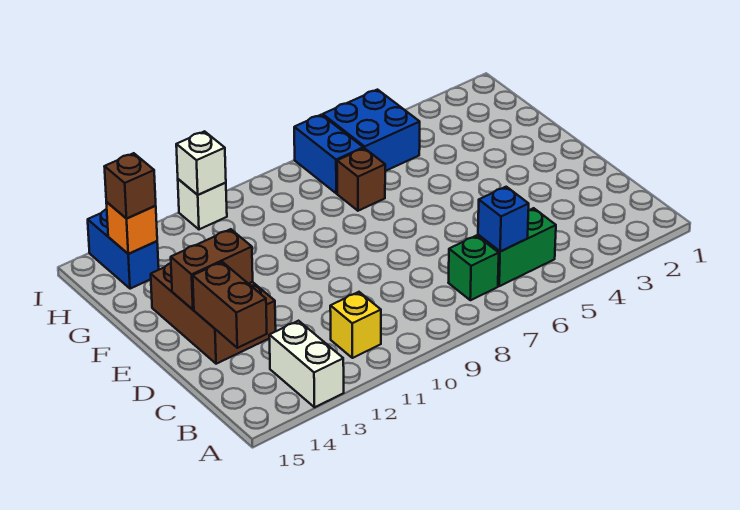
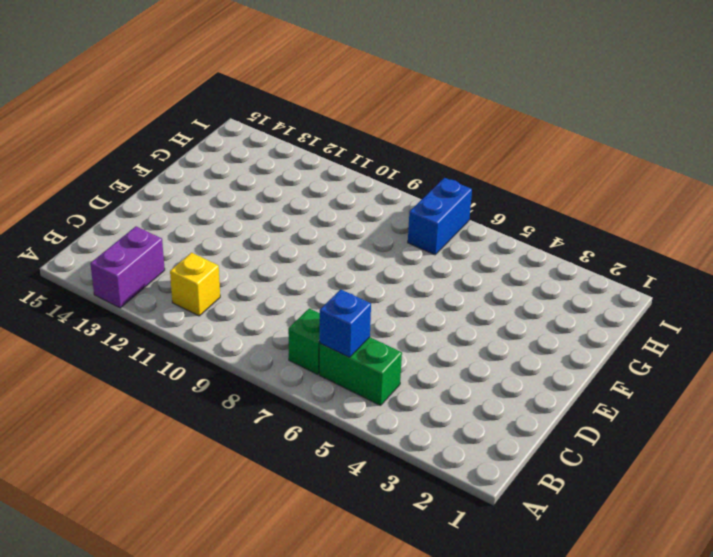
purple brick A13:B13 level 1 -> white brick A13:B13 level 1
none -> brown brick D13:F14 level 1
none -> brown brick G7 level 1
none -> blue brick H5:I6 level 1

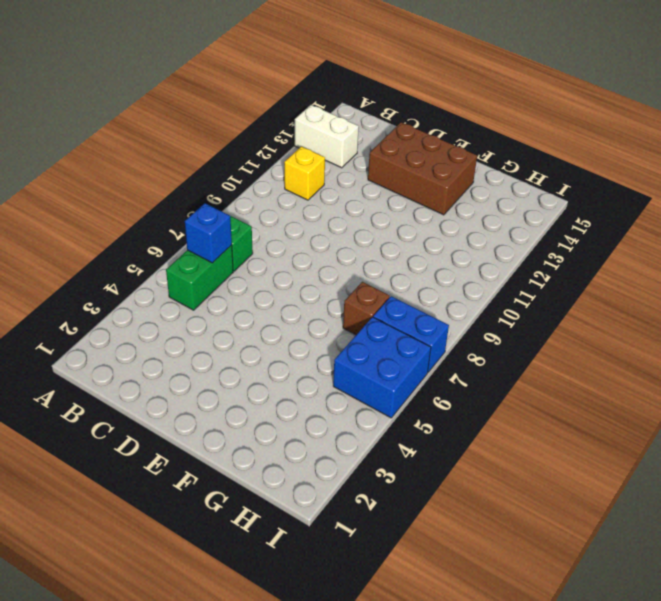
none -> blue brick H14:I14 level 1
none -> white brick I11 level 1
none -> brown brick C14:D14 level 2

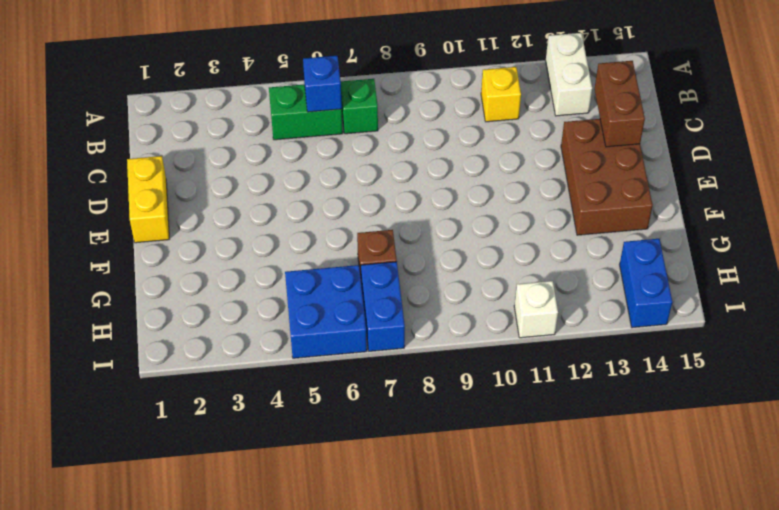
yellow brick D1:E1 level 1 -> none
none -> brown brick E13:E14 level 2
none -> orange brick H14 level 2
none -> white brick I11 level 2

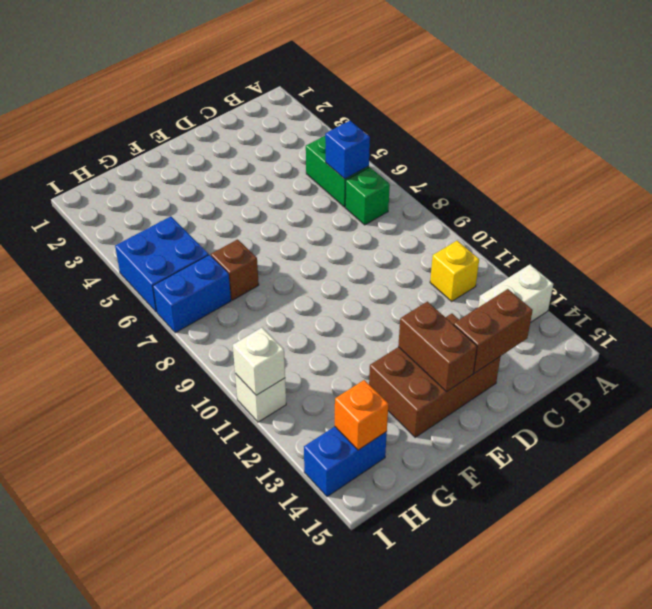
none -> brown brick H14 level 3

